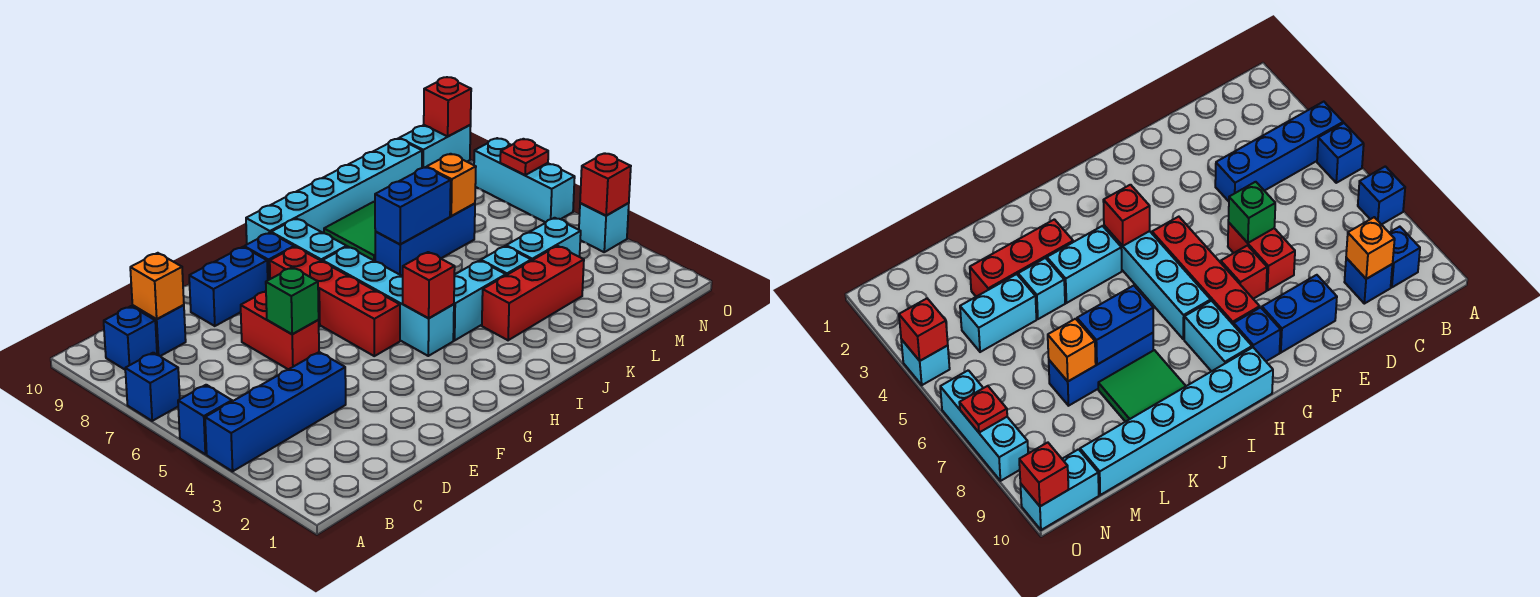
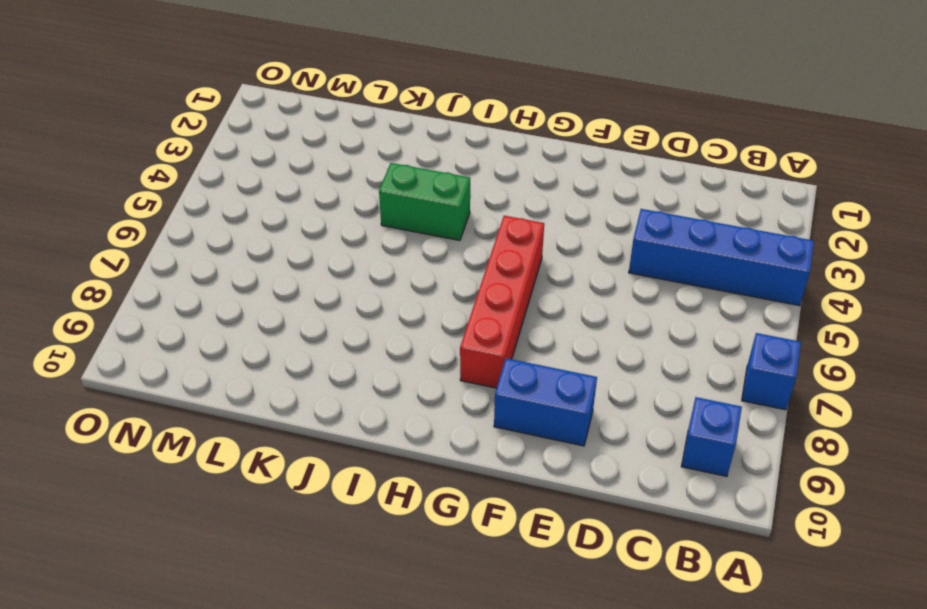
green brick I4:J4 level 1 -> cyan brick I4:J4 level 1
none -> blue brick A5 level 1
none -> blue brick C9 level 1
none -> red brick E6:E7 level 1
none -> red brick F7 level 1

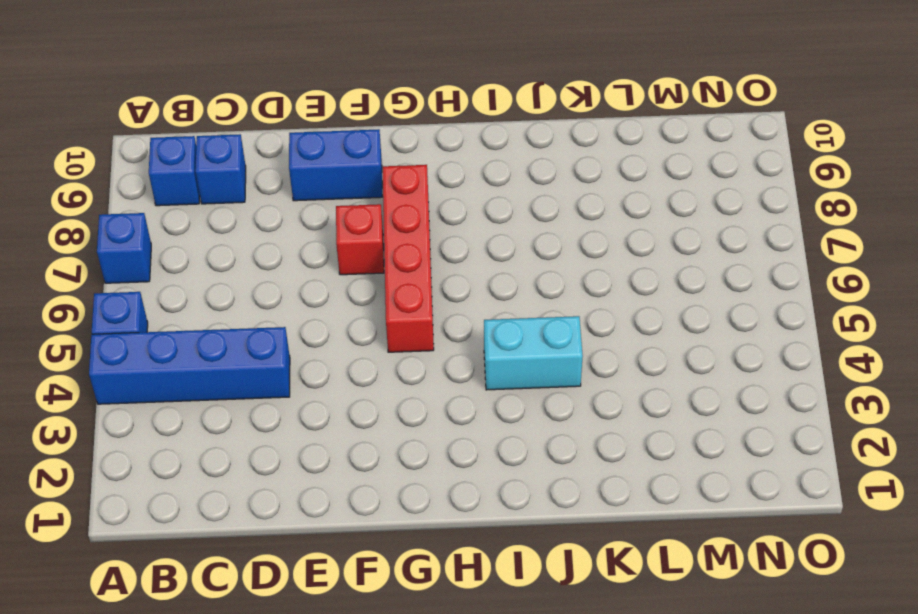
none -> red brick E6:E7 level 1
none -> blue brick G9 level 1
none -> cyan brick H4:H7 level 1
none -> cyan brick H8:H9 level 1

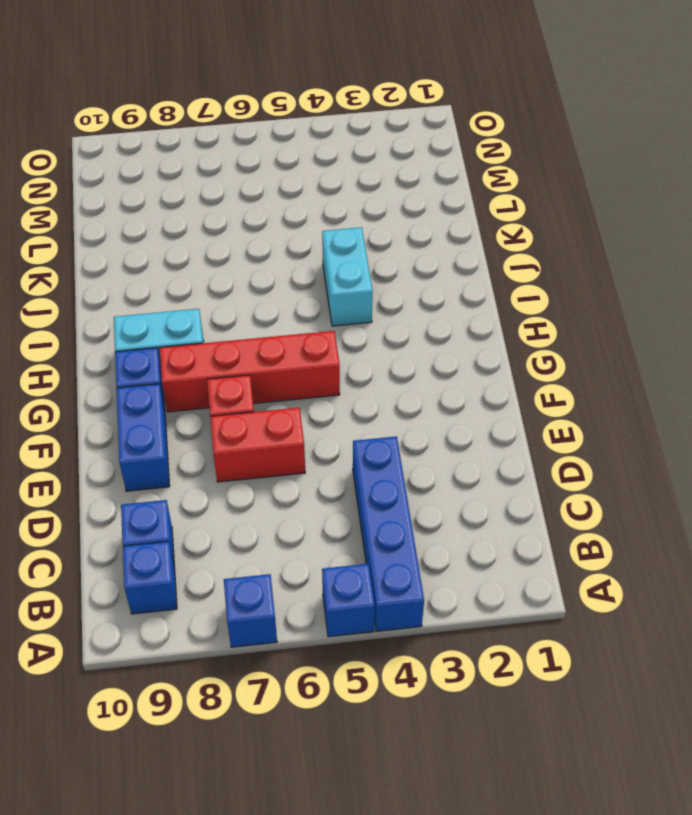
none -> cyan brick H4:H7 level 1
none -> cyan brick H10:M10 level 1
none -> red brick J3:L3 level 1
none -> blue brick J7:L7 level 1

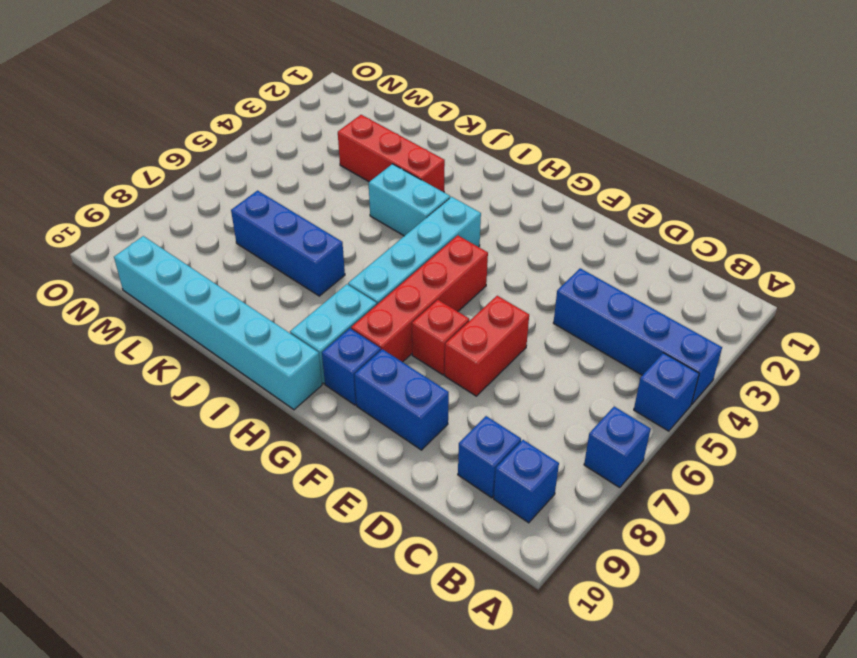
none -> green tile J8:K9 level 1
none -> cyan brick K4 level 1
none -> cyan brick L4:M4 level 1
none -> cyan brick N10:O10 level 1

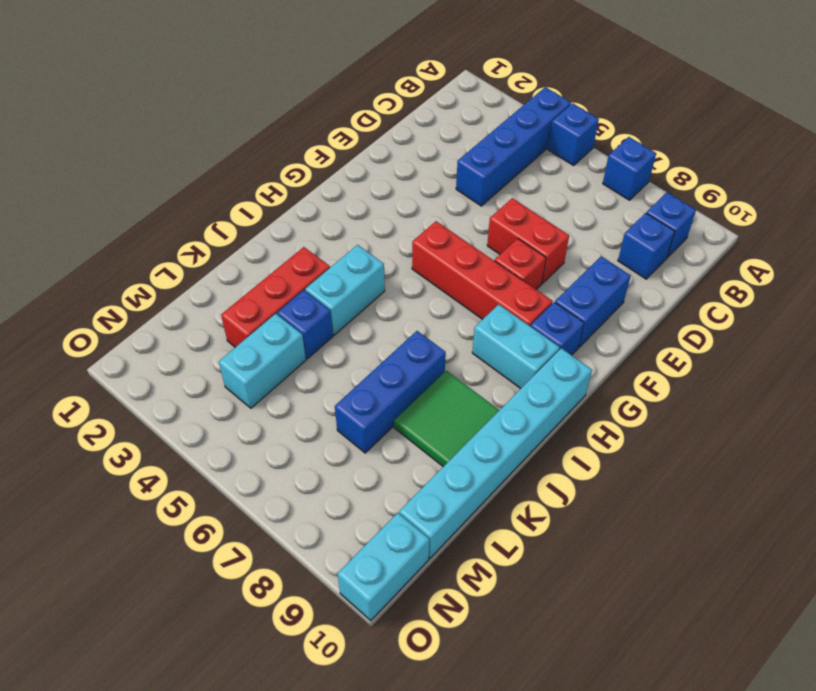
blue brick K4 level 1 -> cyan brick K4 level 1
none -> cyan brick H4:H7 level 1
none -> cyan brick O4 level 1
none -> cyan brick O6:O8 level 1
none -> orange brick C9 level 2

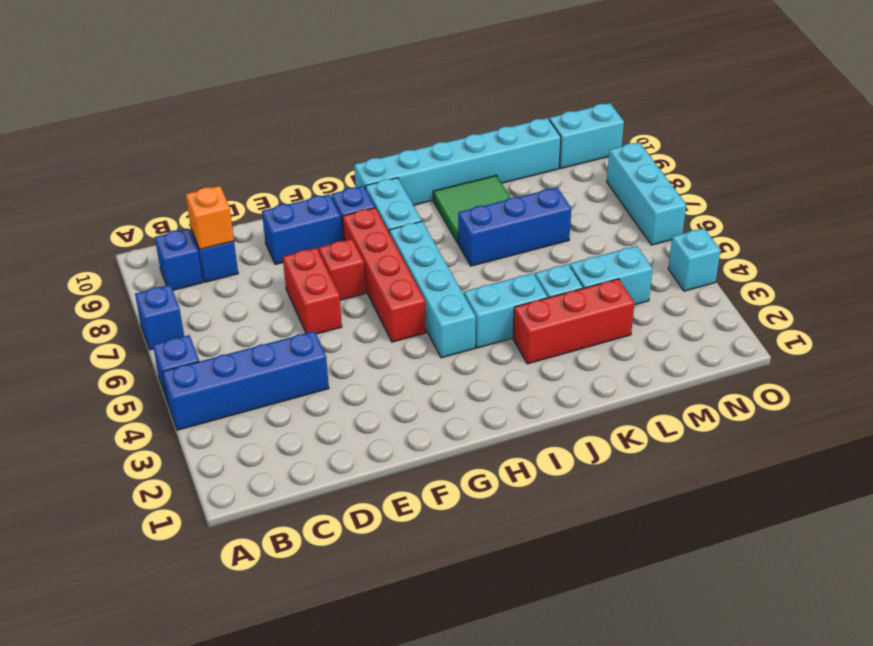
none -> green brick E6 level 2
none -> red brick H4 level 2
none -> blue brick J7:K7 level 2
none -> orange brick L7 level 2

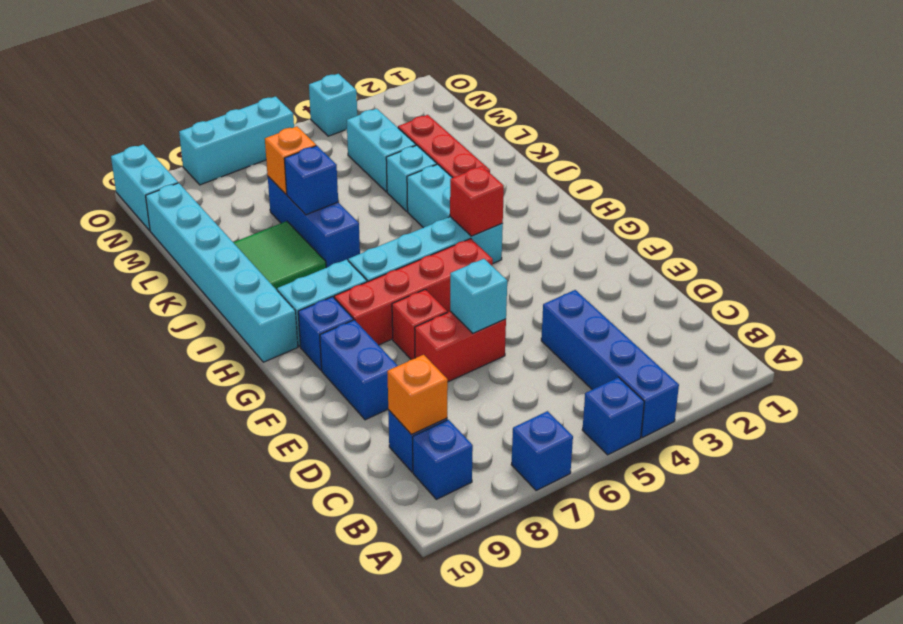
cyan brick E6 level 2 -> green brick E6 level 2
blue brick K7 level 2 -> blue brick J7:K7 level 2
none -> red brick O4 level 2
none -> red plate O7 level 2
none -> red brick O10 level 2

